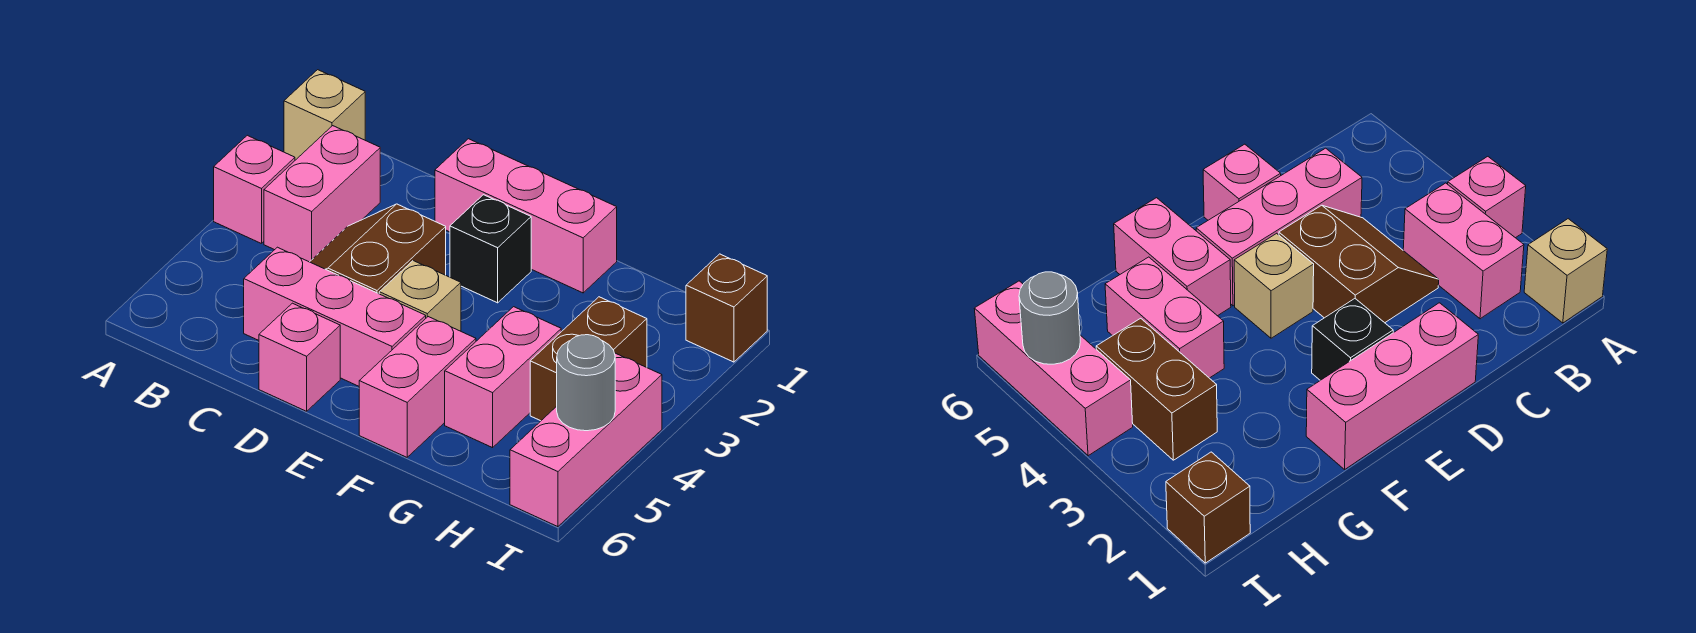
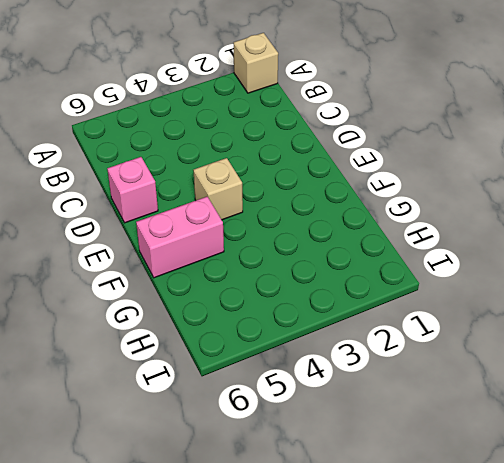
none -> pink brick A3 level 1
none -> pink brick B2:B3 level 1
none -> brown slope C3:D4 level 1 top D

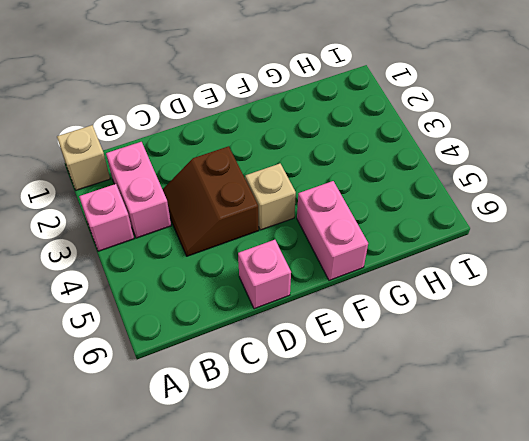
none -> pink brick C5:E5 level 1
none -> pink brick D1:F1 level 1
none -> black brick E2 level 1

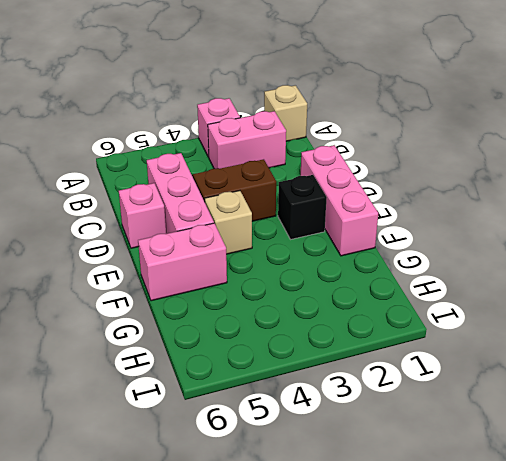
none -> pink brick G4:G5 level 1
none -> brown brick H3:H4 level 1
none -> brown brick I1 level 1

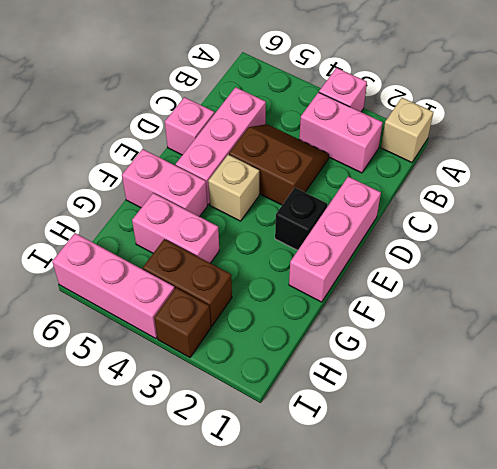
brown brick I3 level 1 -> brown brick I1 level 1
none -> grey round brick I5 level 2

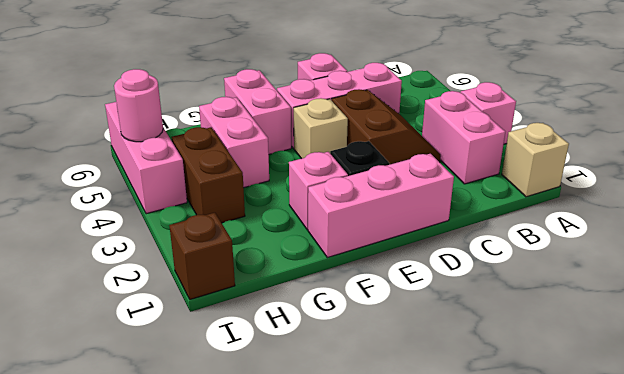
pink brick F2 level 1 -> none
pink round brick I5 level 2 -> grey round brick I5 level 2

